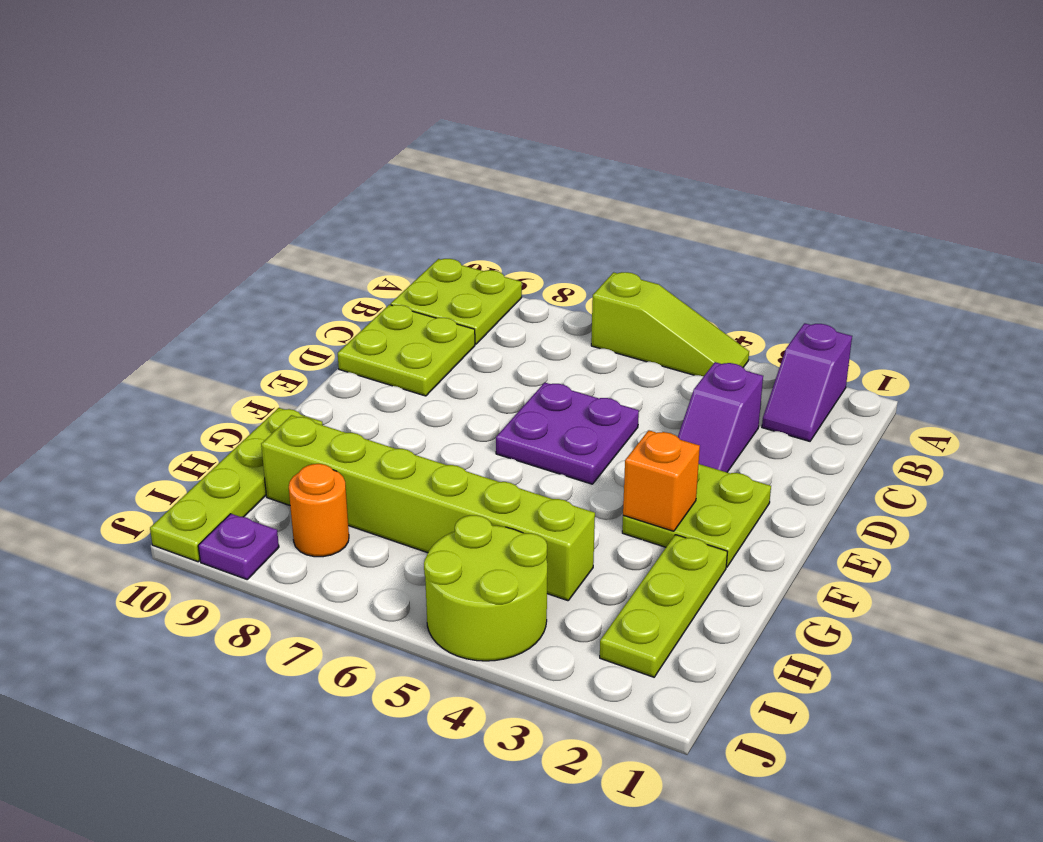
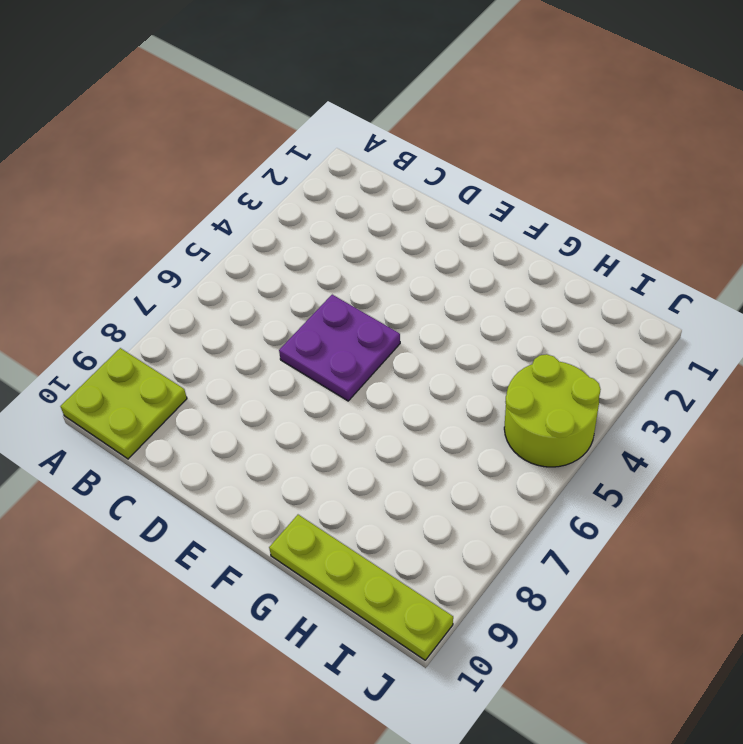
none -> purple slope A2:B2 level 1 top A
none -> lime slope A4:A6 level 1 top 6
none -> purple slope C3:D3 level 1 top C

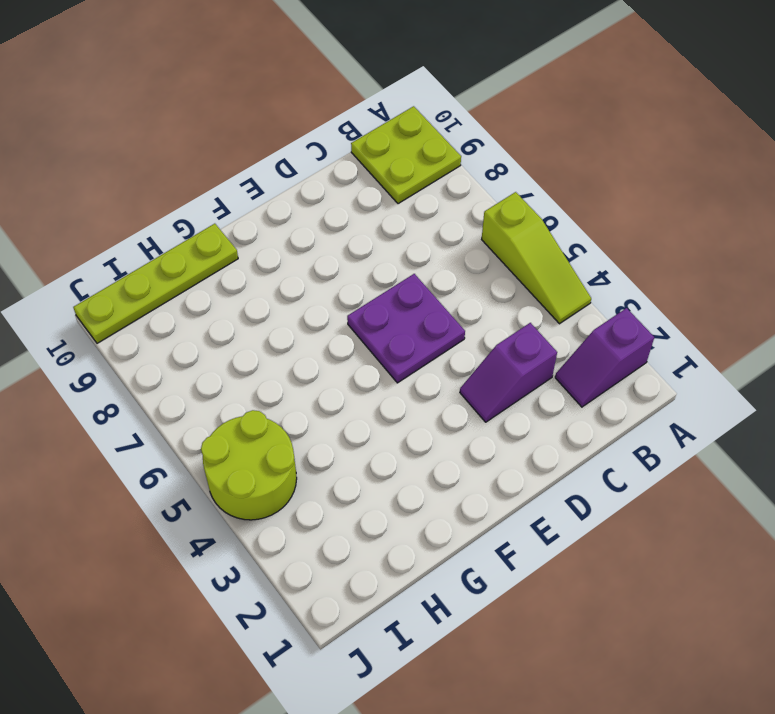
none -> lime plate C9:D10 level 1
none -> lime plate E2:F3 level 1
none -> lime plate G2:I2 level 1

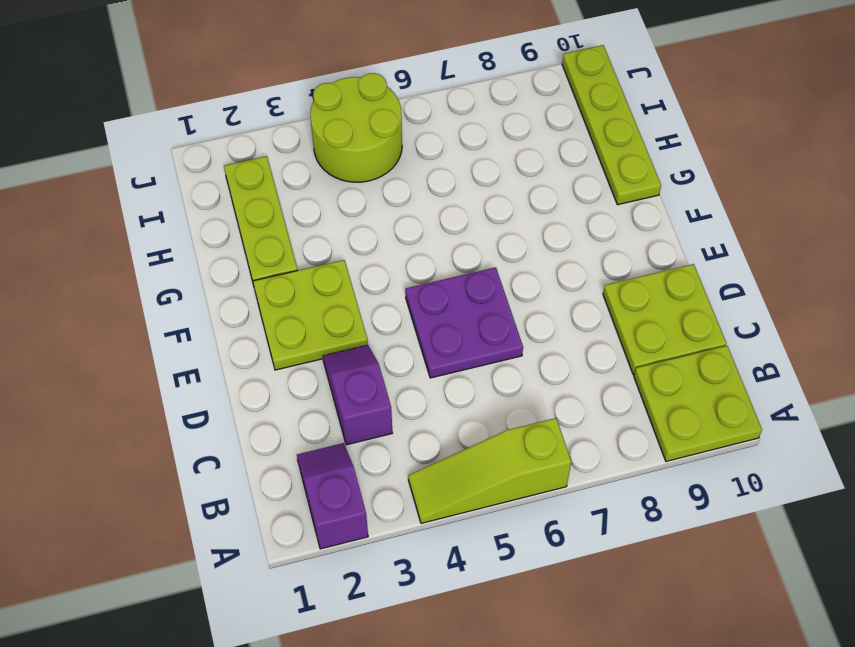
none -> lime brick H4:H9 level 1
none -> orange round brick I8 level 1
none -> purple plate J9 level 1

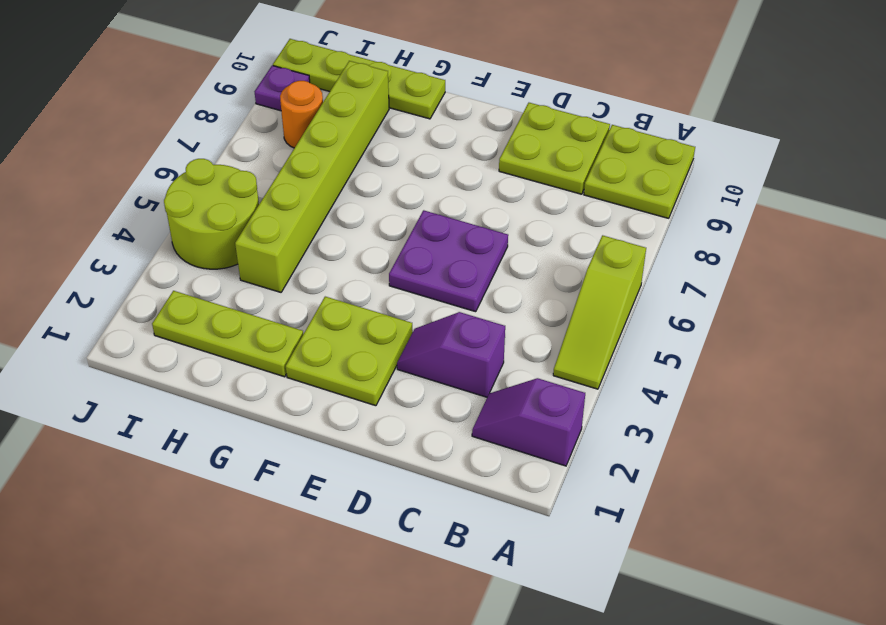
none -> orange brick F3 level 2

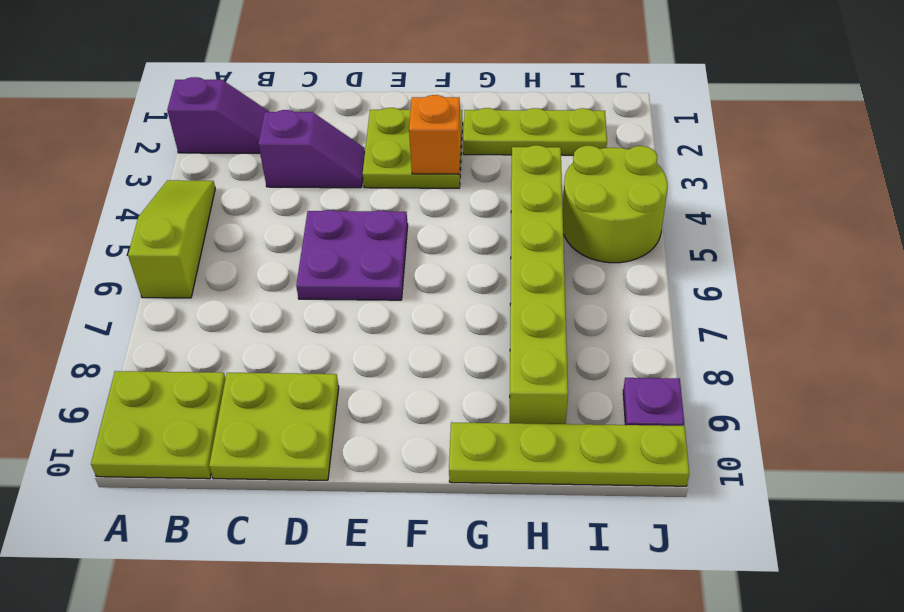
none -> orange round brick I8 level 1

